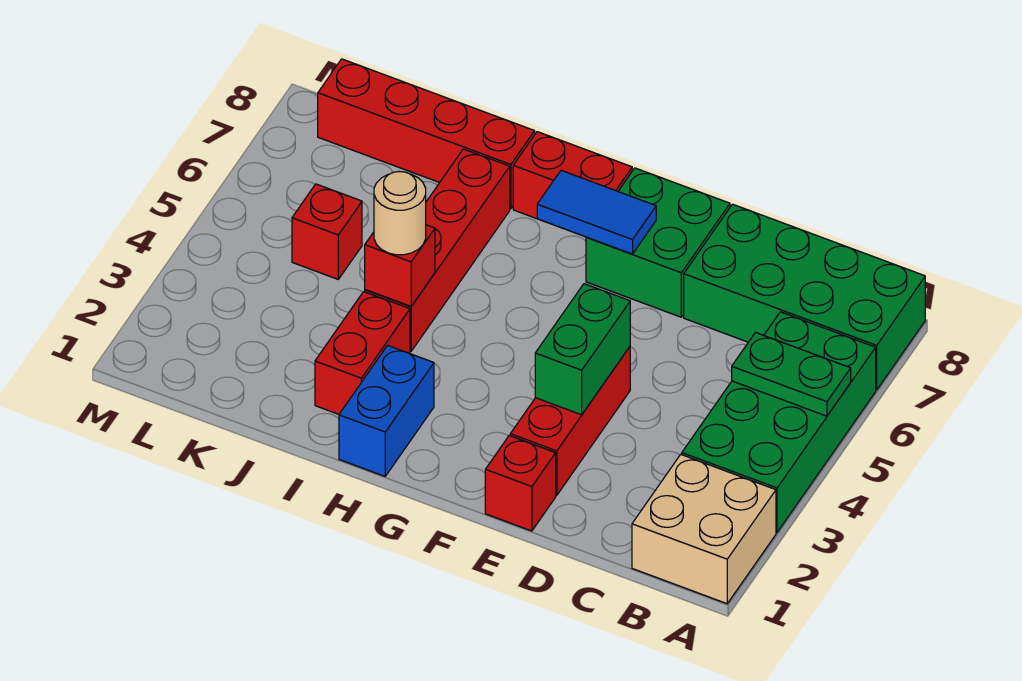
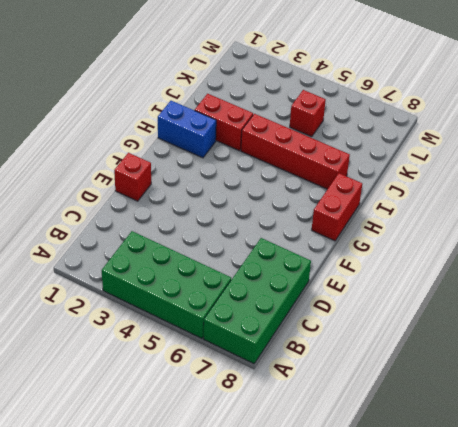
none -> tan brick A1:B2 level 1
none -> red brick E2:E4 level 1
none -> green brick E7:F8 level 1

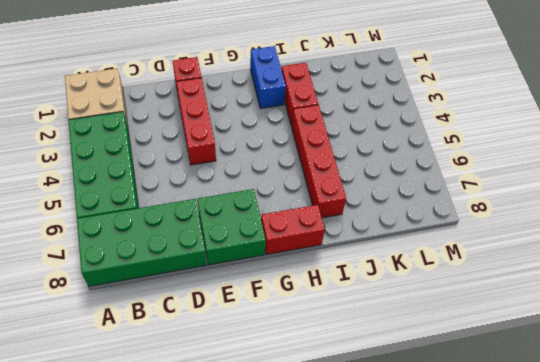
none -> red brick I8:L8 level 1
none -> red brick K5 level 1
none -> green plate A5:B5 level 2

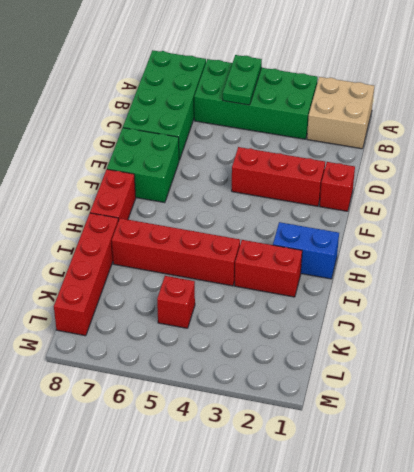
none -> green brick E3:E4 level 2
none -> blue tile F7:G7 level 2
none -> red brick I4 level 2

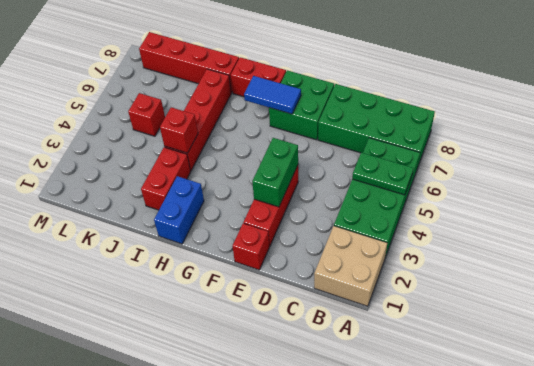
none -> tan round brick I4 level 3

